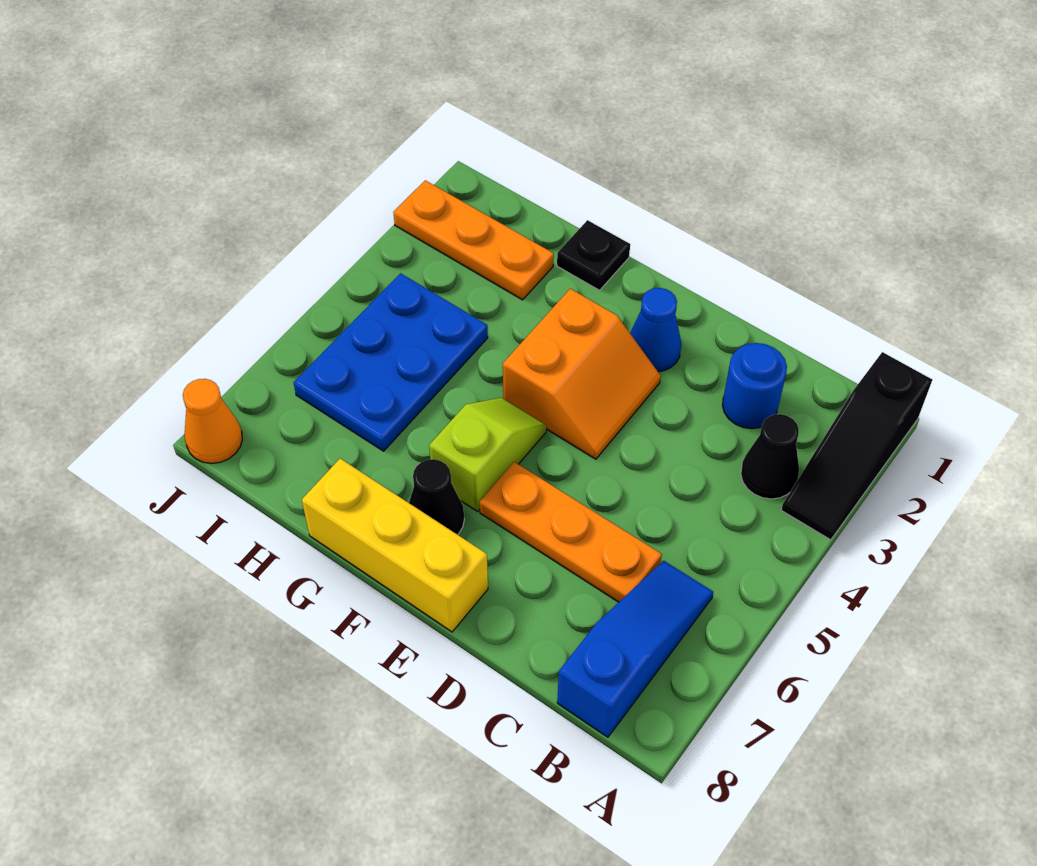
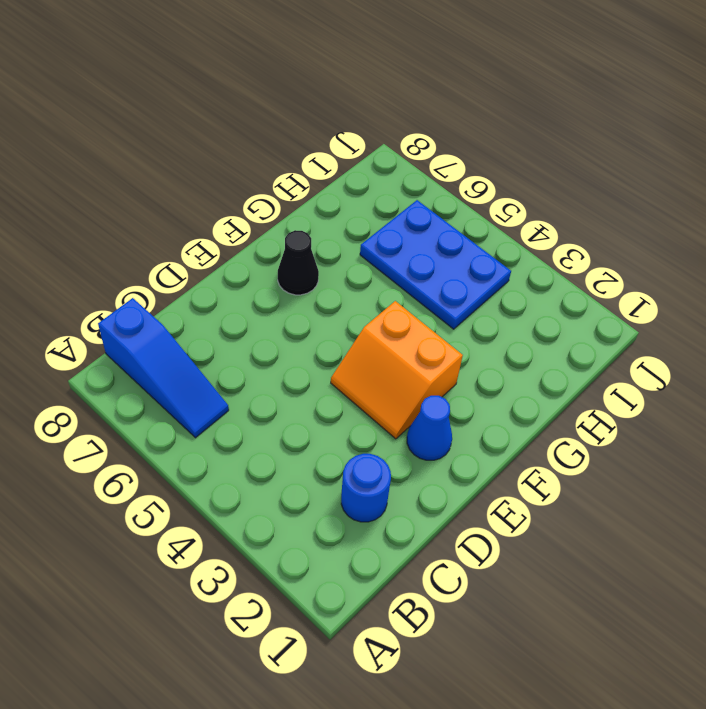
none -> black slope A1:A3 level 1 top 1
none -> black cone B3 level 1
none -> orange plate C6:E6 level 1

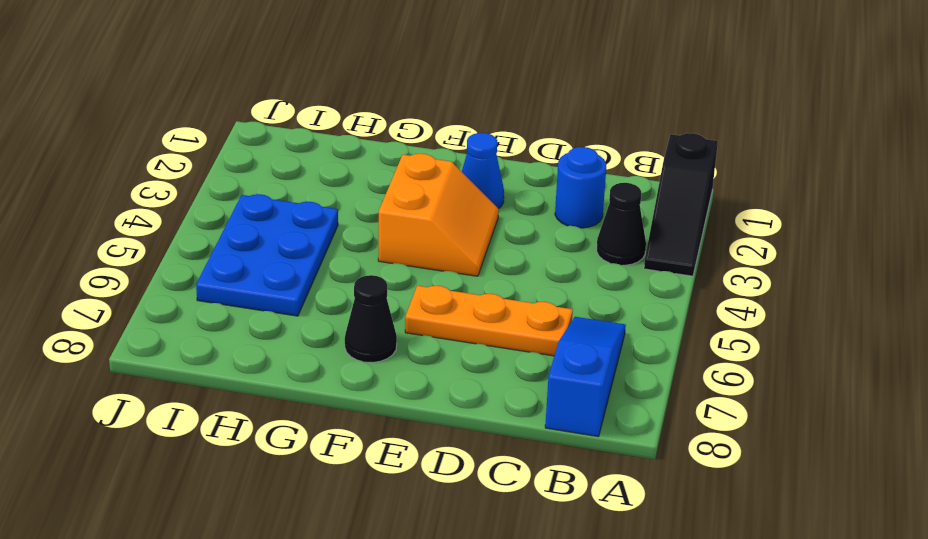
none -> yellow brick E8:G8 level 1
none -> lime slope F5:F6 level 1 top 6
none -> black plate G1 level 1

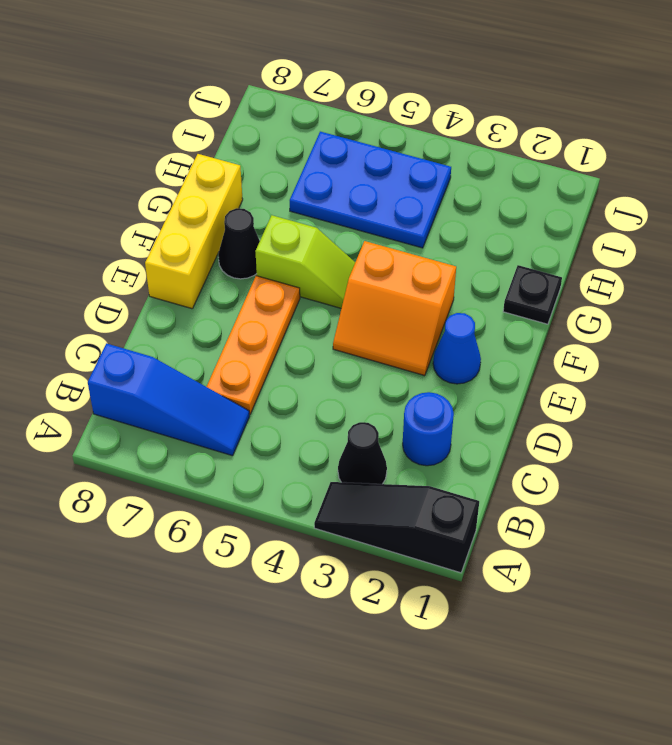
none -> orange plate H2:J2 level 1
none -> orange cone J8 level 1

